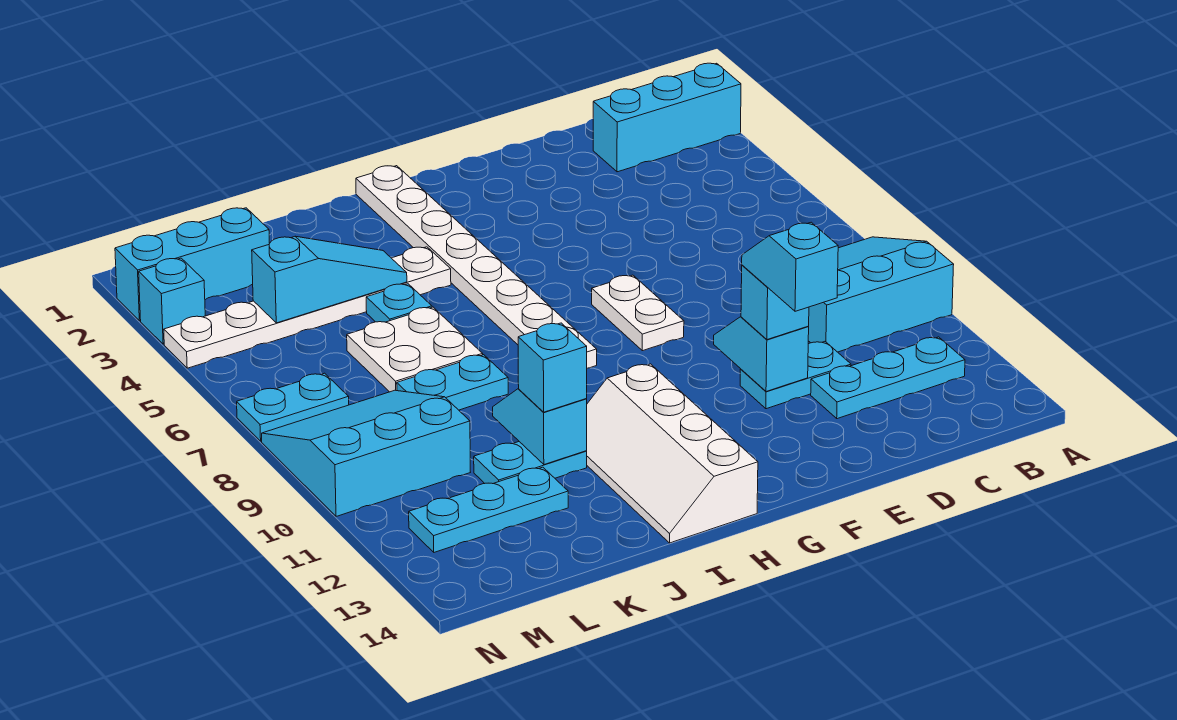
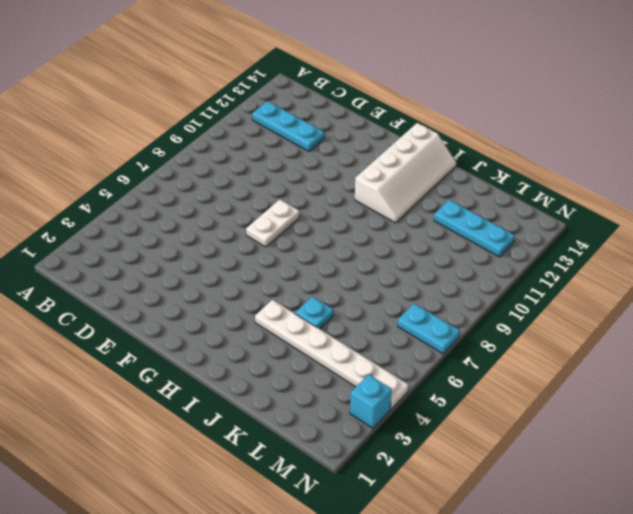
none -> cyan brick A2:C2 level 1
none -> cyan slope A8:C10 level 1 top 10
none -> cyan plate D11:E11 level 1

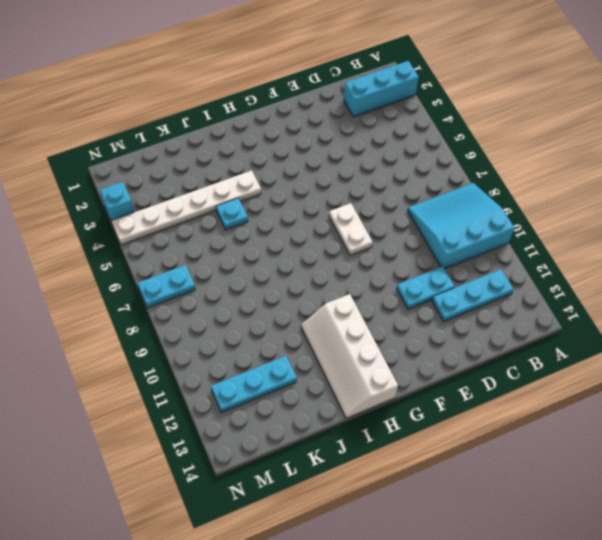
none -> white plate H1:H8 level 1
none -> white plate J6:K7 level 1
none -> cyan plate J8:K8 level 1

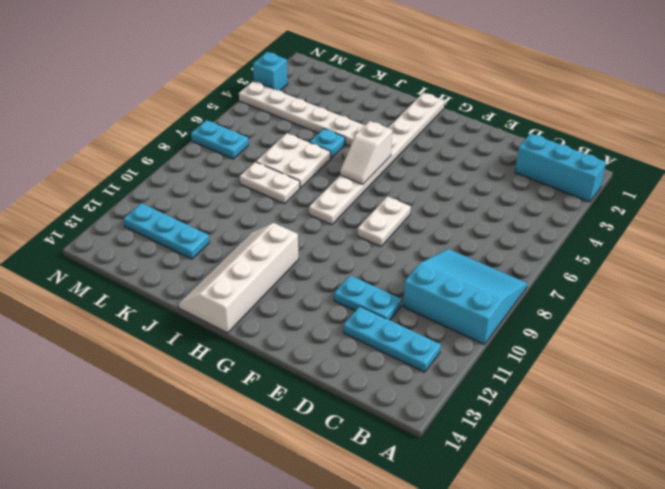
white slope H5:H6 level 2 top 5 -> none
white plate J8:K8 level 1 -> cyan plate J8:K8 level 1
none -> cyan plate J11:K11 level 1
none -> cyan brick L2:N2 level 1
none -> cyan slope L8:N10 level 1 top 10

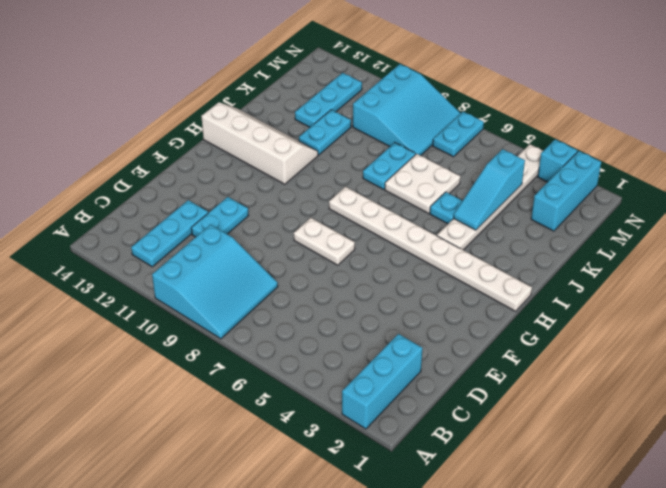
none -> cyan slope E10:E11 level 2 top 11
none -> cyan slope J10:J11 level 2 top 11
none -> cyan brick E11 level 3

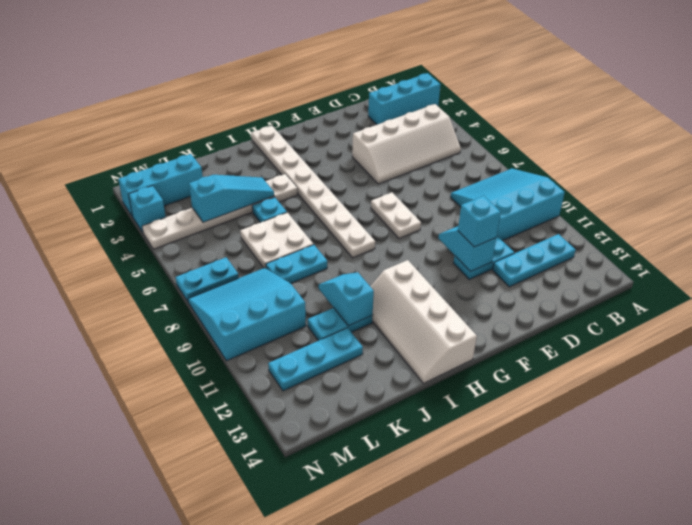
white slope B4:E5 level 1 top 4 -> none
none -> cyan brick J11 level 3
none -> cyan slope E11:E12 level 4 top 12

